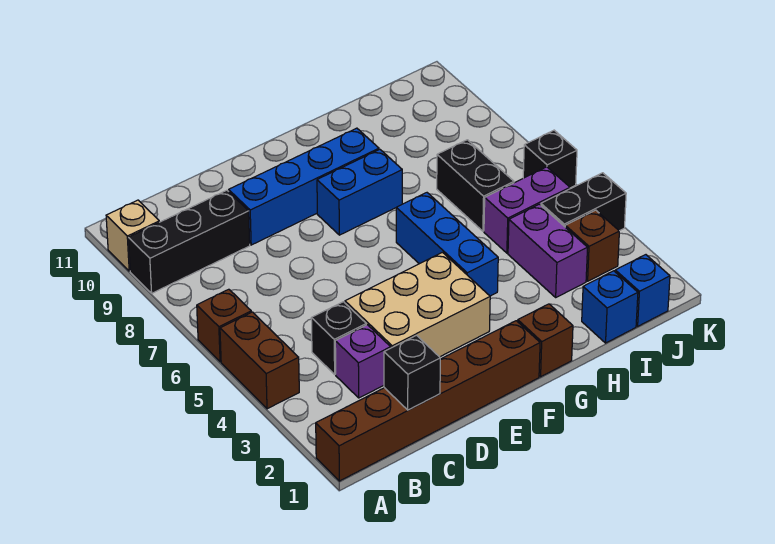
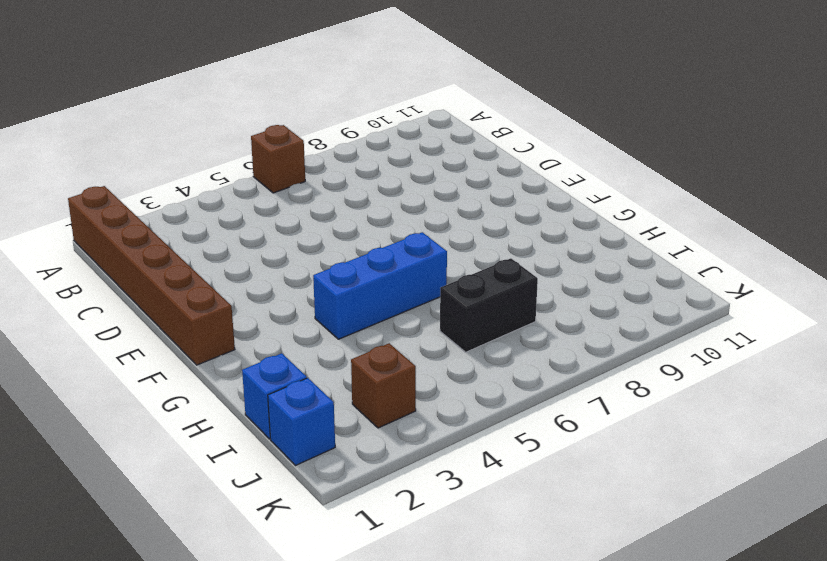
none -> brown brick A4:A5 level 1
none -> black brick A9:C9 level 1
none -> tan brick A10 level 1

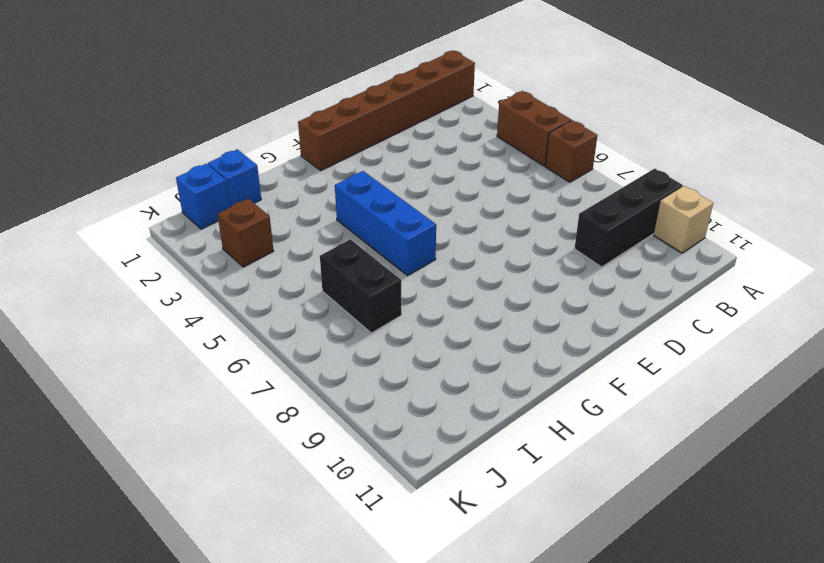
none -> purple brick C3 level 1
none -> black brick C4 level 1
none -> tan brick D3:F4 level 1

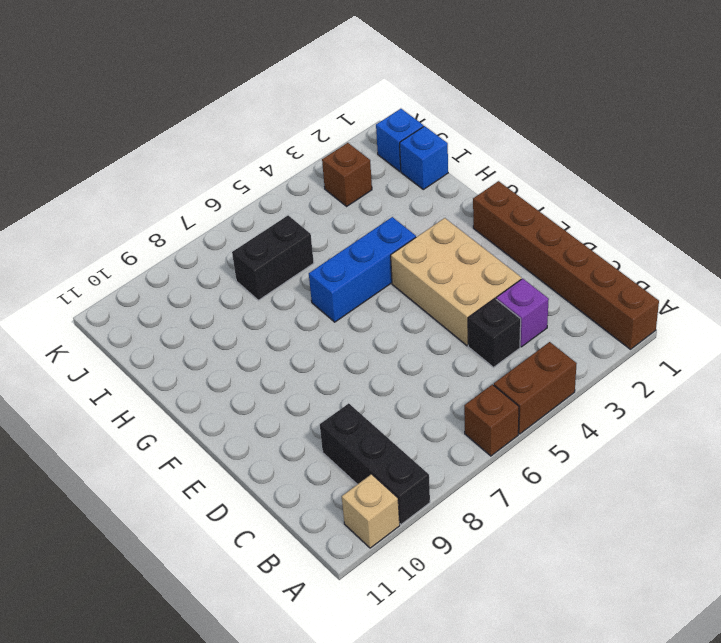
none -> blue brick D9:G9 level 1
none -> blue brick F8:G8 level 1
none -> brown brick G1 level 1

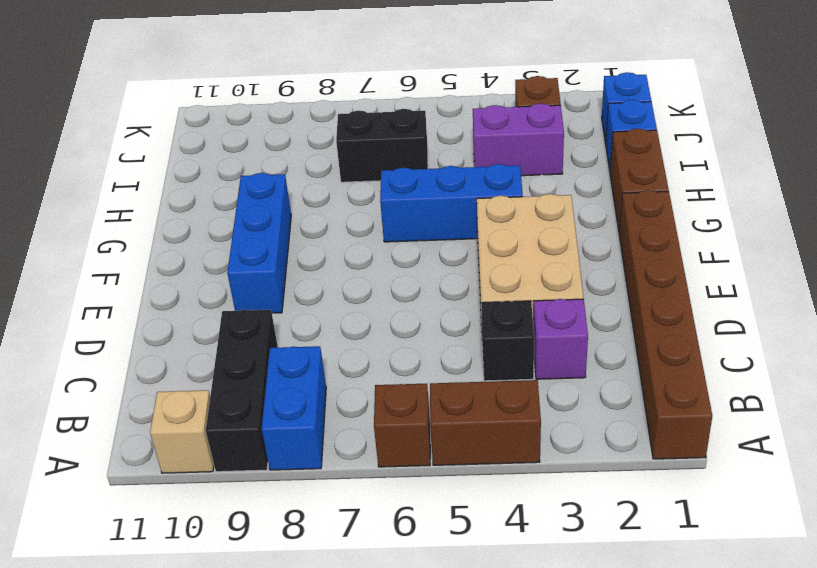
blue brick A8:B8 level 1 -> blue brick F8:G8 level 1
blue brick E9:G9 level 1 -> blue brick D9:G9 level 1
brown brick G1:H1 level 1 -> brown brick G1 level 1
none -> purple brick I5:J5 level 1
none -> black brick J4:K4 level 1
none -> black brick K6 level 1

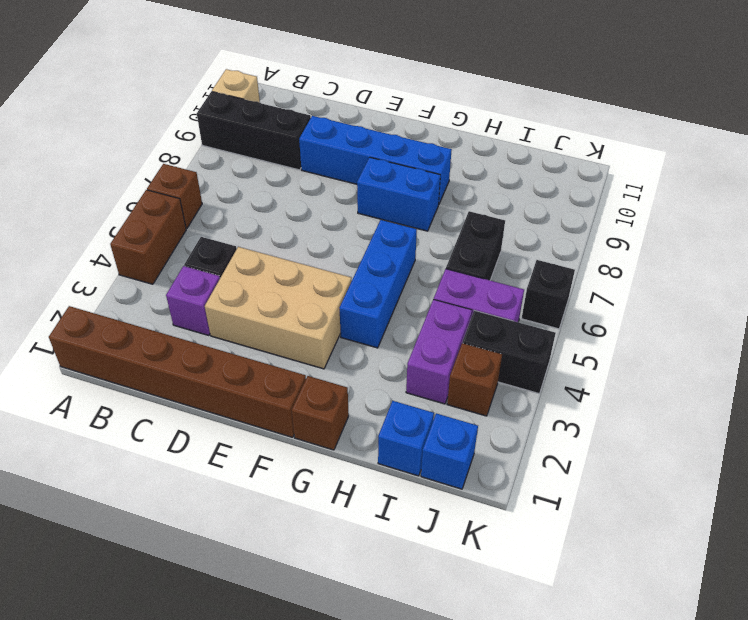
none -> black brick C1 level 2

